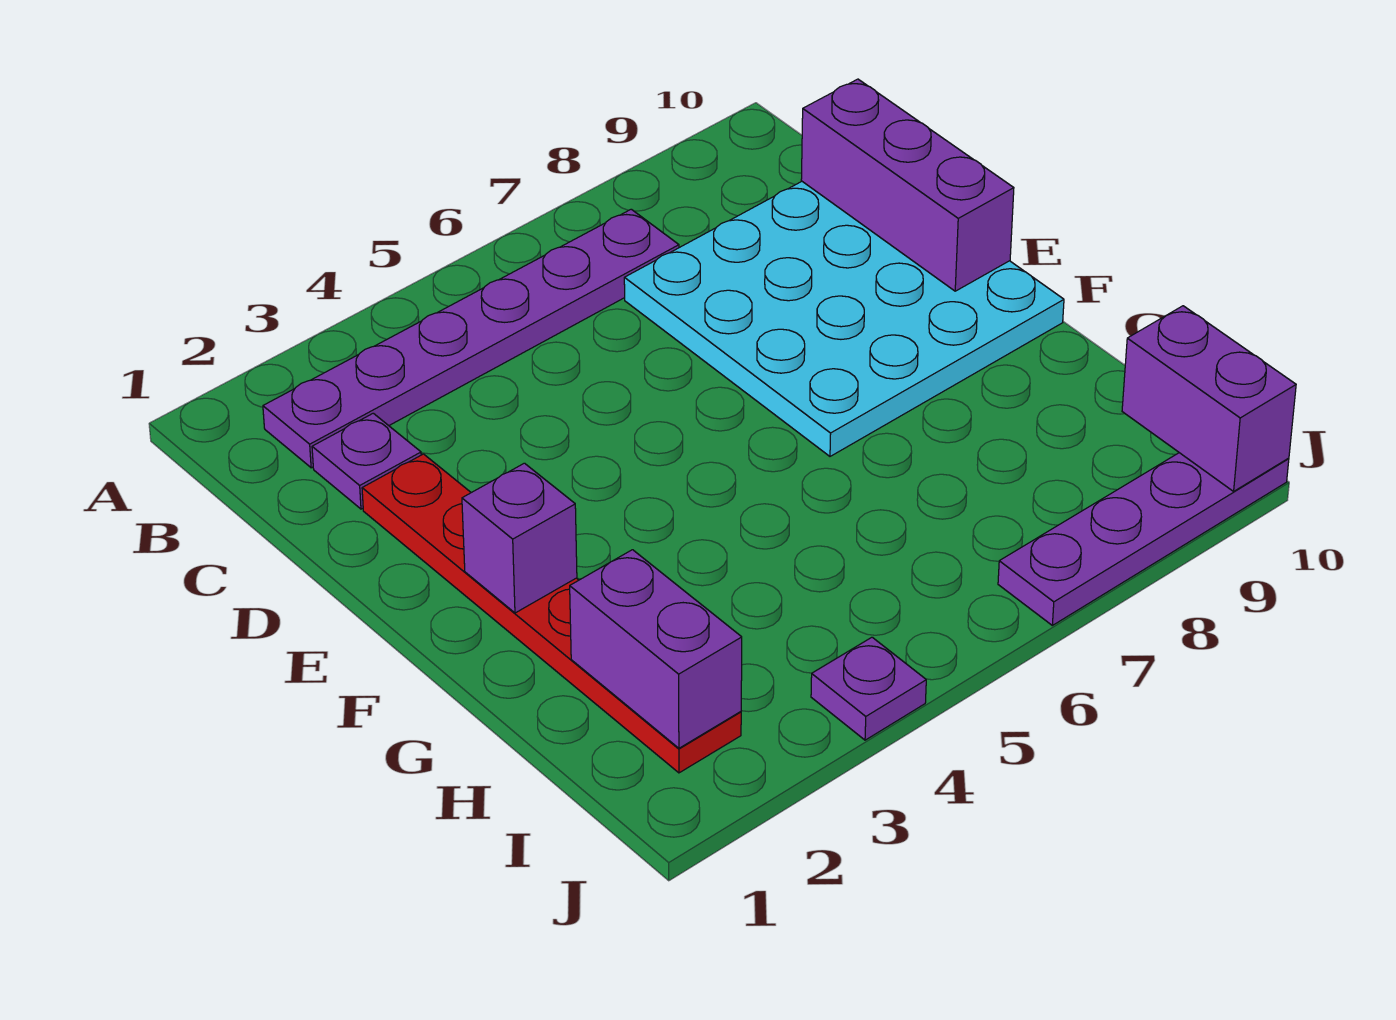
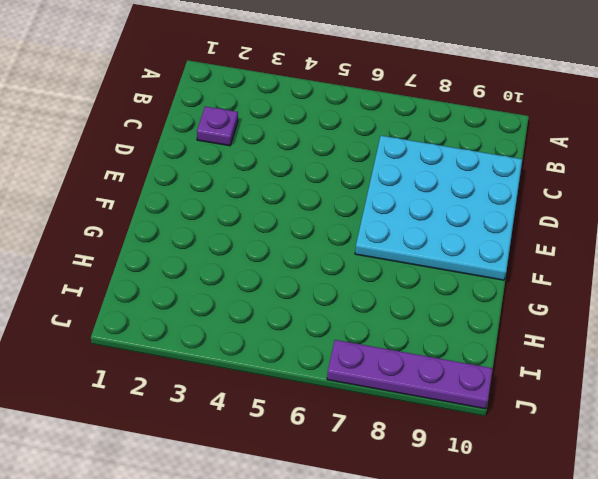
none -> purple plate B2:B7 level 1
none -> red plate D2:I2 level 1

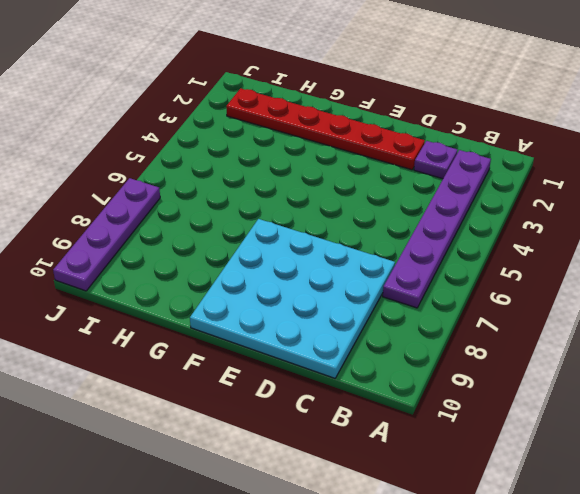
none -> purple plate J4 level 1
none -> purple brick C10:E10 level 2

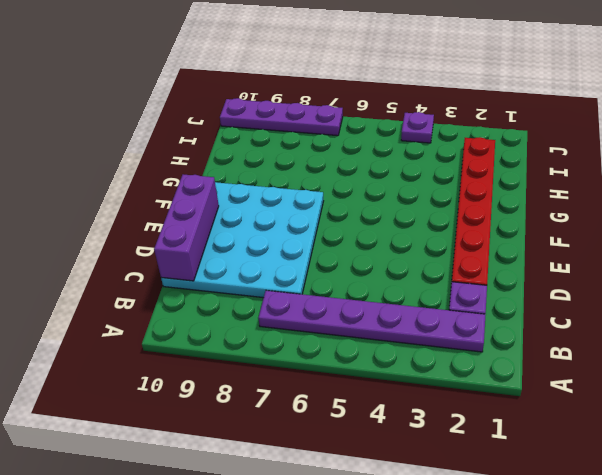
none -> purple brick F2 level 2
none -> purple brick H2:I2 level 2

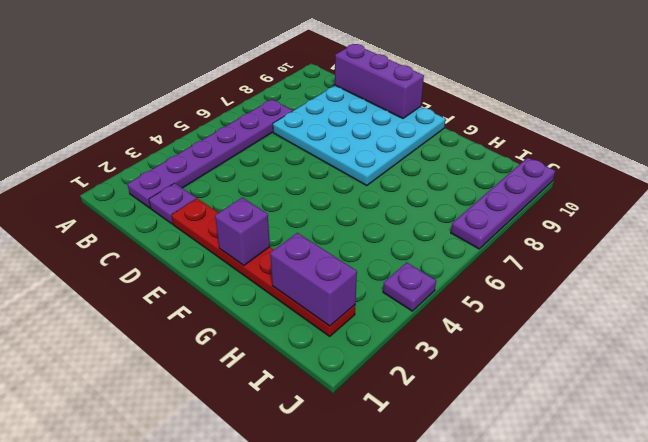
none -> purple brick I10:J10 level 2

